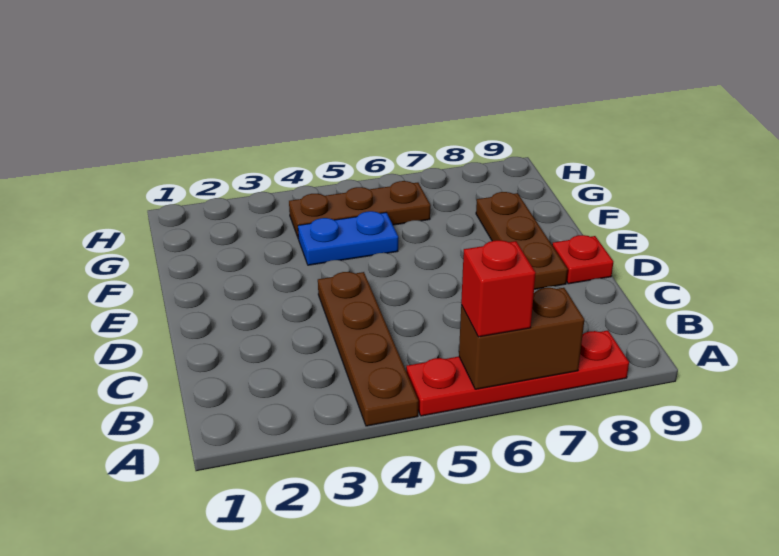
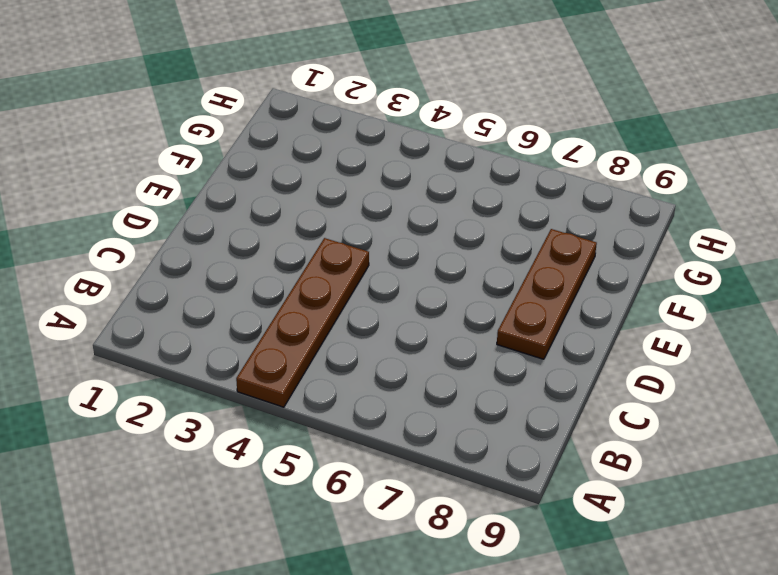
none -> red plate A5:A8 level 1
none -> red plate D9 level 1

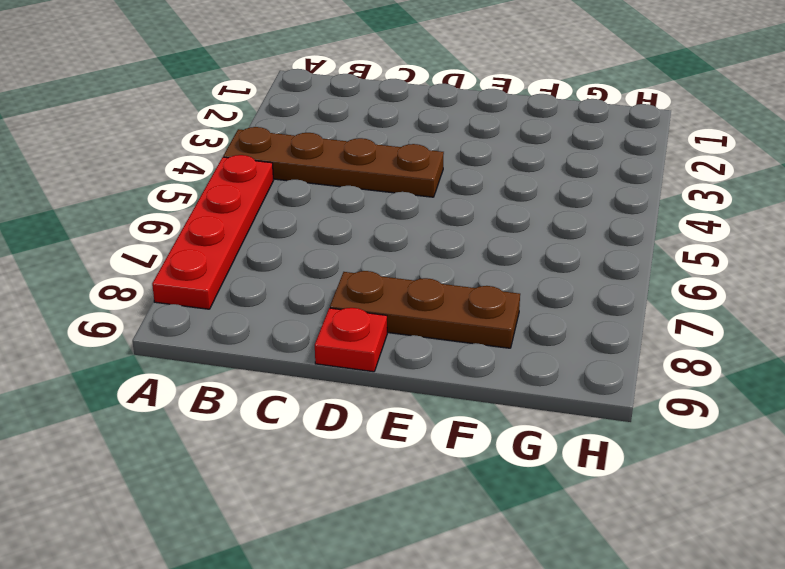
none -> blue plate F4:F5 level 1
none -> brown plate G4:G6 level 1

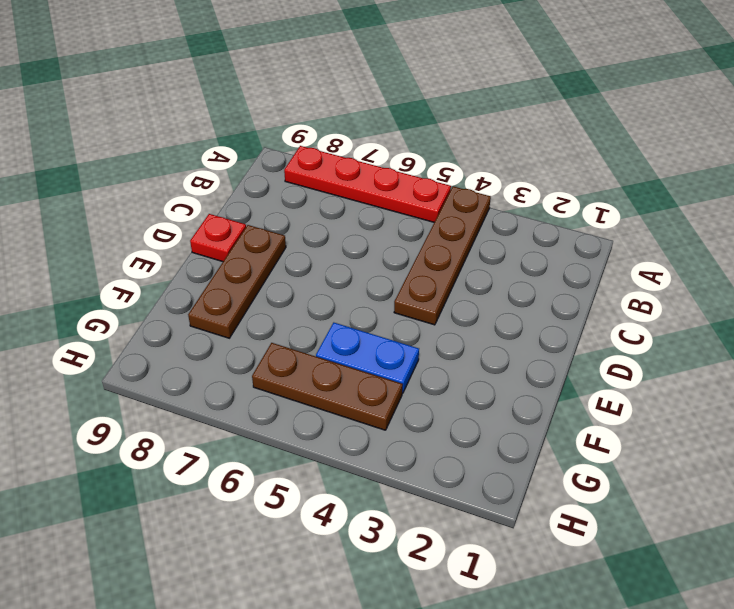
none -> brown brick A6:A7 level 2
none -> red brick A6 level 3

